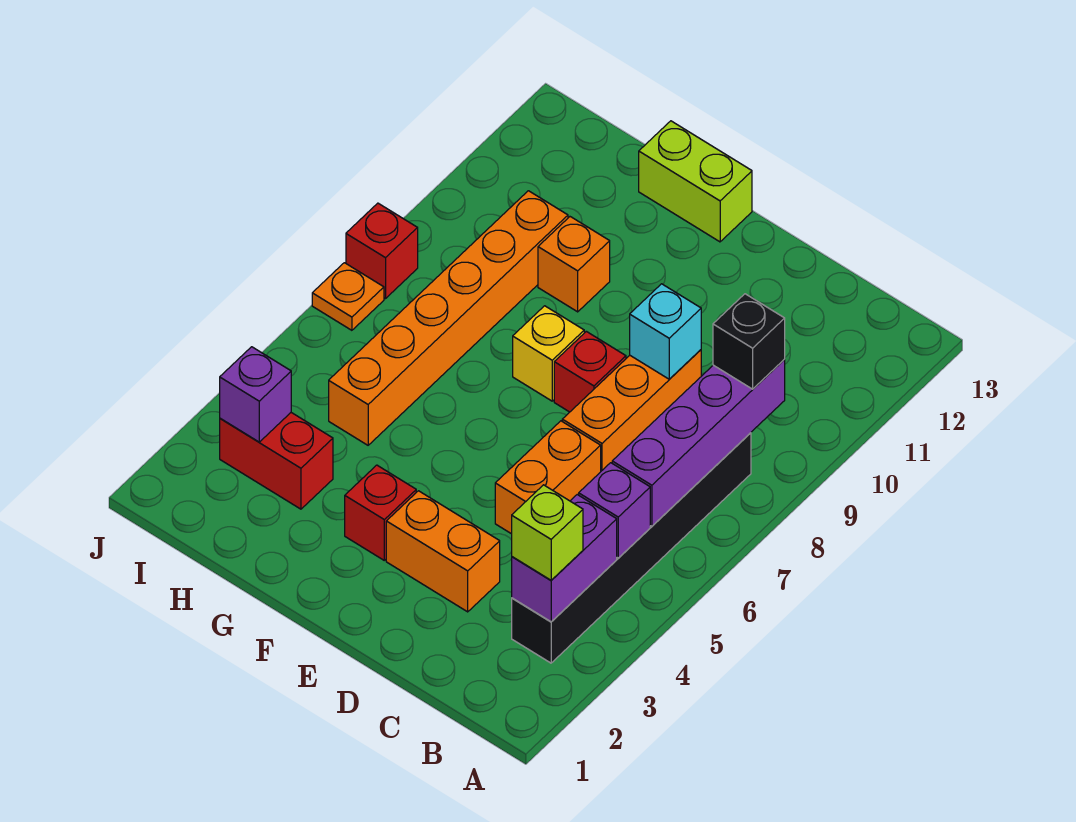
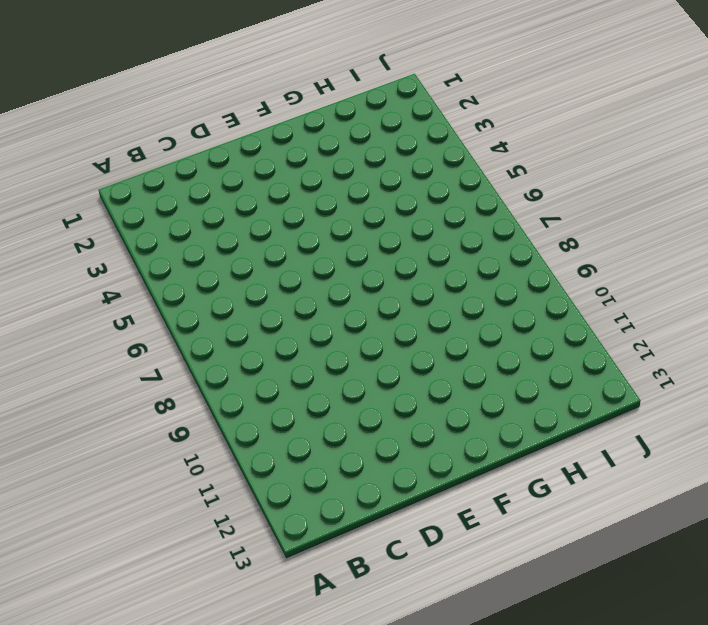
none -> black brick B3:B8 level 1
none -> orange brick D3:E3 level 1
none -> orange brick D5:D6 level 1

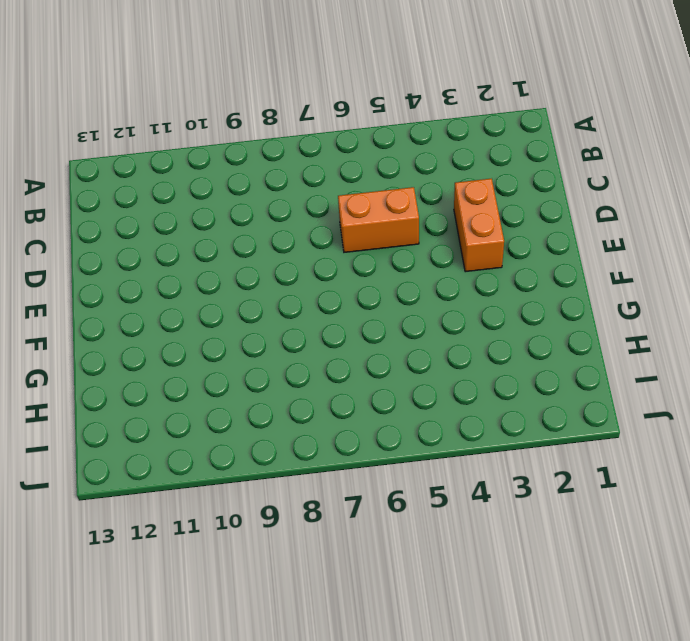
none -> black brick B3:B8 level 1
none -> orange brick D7:D9 level 1
none -> red brick E8 level 1

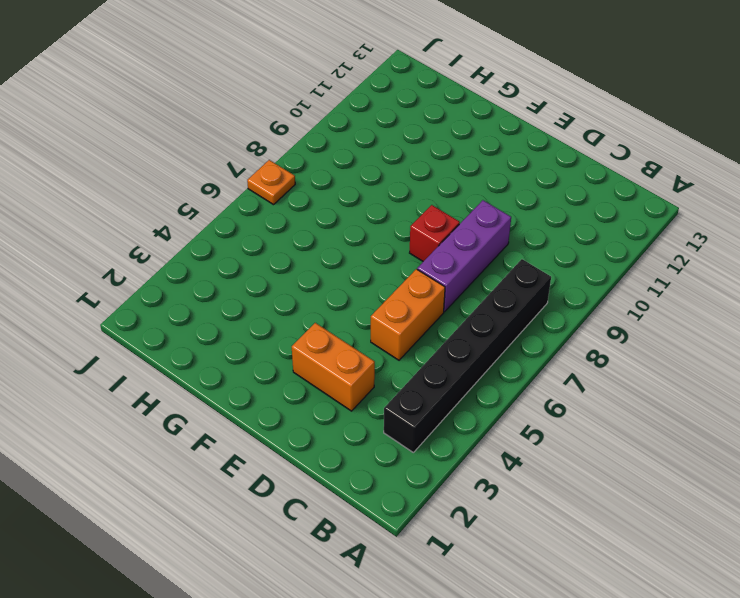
purple brick D7:D9 level 1 -> orange brick D7:D9 level 1
none -> red brick F3 level 1
none -> yellow brick F8 level 1
none -> lime brick F13:G13 level 1

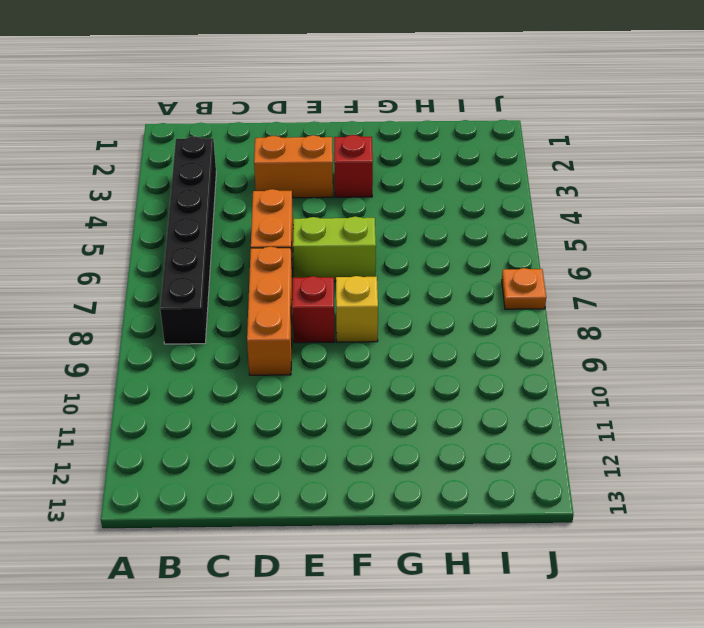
lime brick E6:F6 level 1 -> lime brick F13:G13 level 1
none -> orange brick G10 level 1
none -> red brick H3:I3 level 1
none -> orange brick H5:H10 level 1

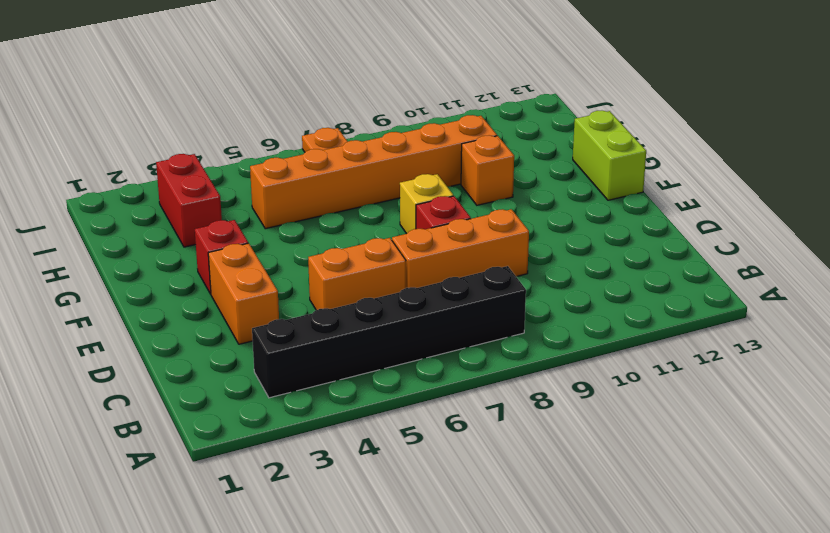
none -> red brick J8 level 1
none -> purple brick B3:B4 level 2
none -> purple brick B5 level 2

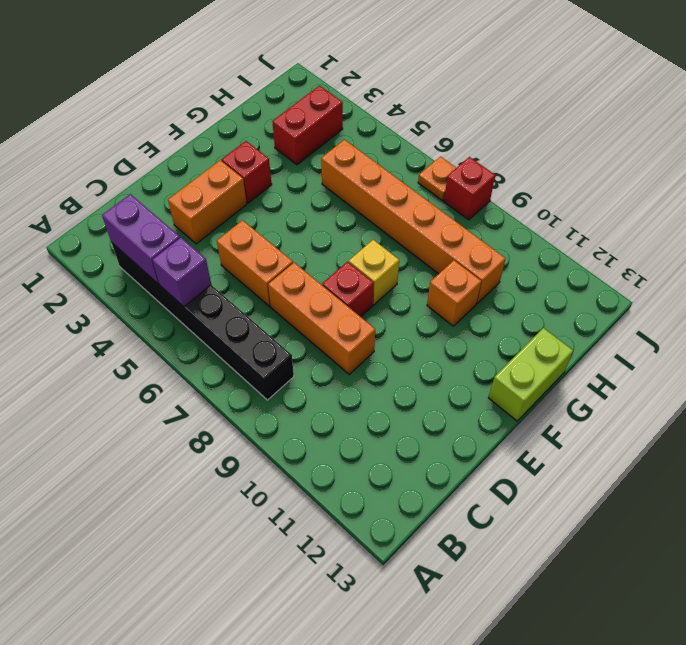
none -> purple brick B6:B9 level 2
none -> cyan brick D9 level 2
none -> purple brick I3 level 2

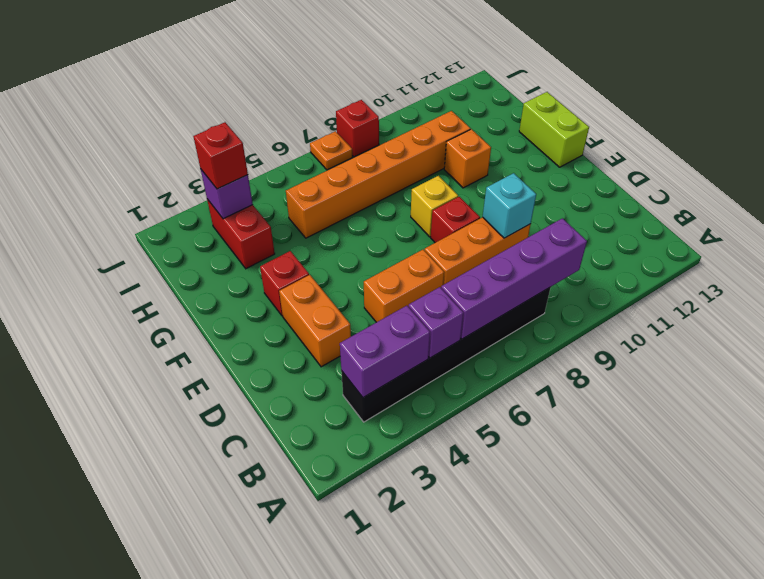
red brick I3 level 3 -> none
none -> lime brick B3 level 3
none -> black brick B9 level 3

